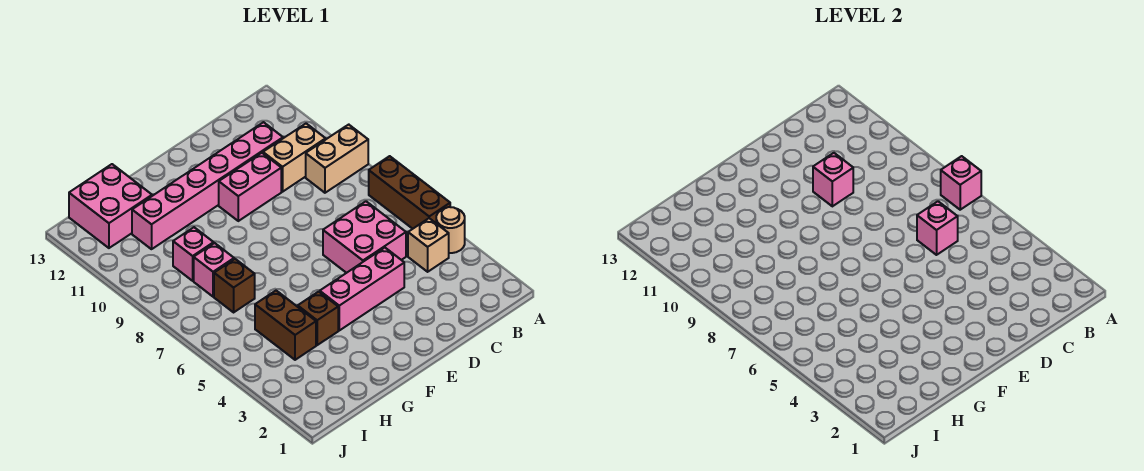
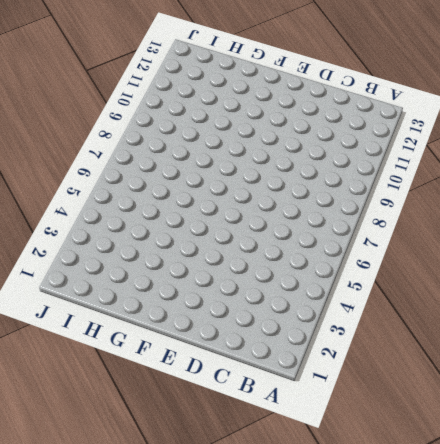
none -> tan round brick A4 level 1
none -> brown brick A5:A7 level 1
none -> tan brick A9:B9 level 1

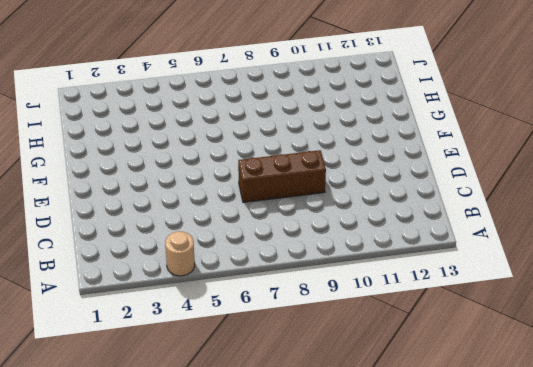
brown brick D7:D9 level 1 -> brown brick A5:A7 level 1
none -> tan brick A9:B9 level 1
none -> tan brick B4 level 1
none -> tan brick B10:C10 level 1

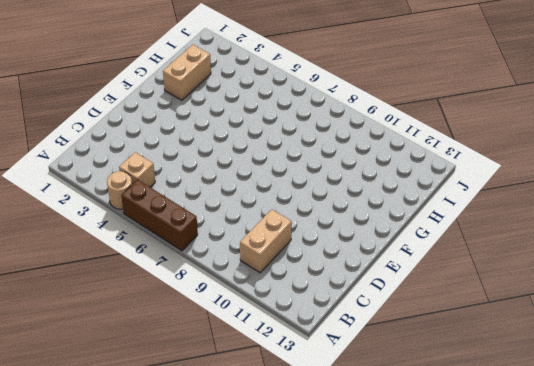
tan brick G2:H2 level 1 -> tan brick A9:B9 level 1
none -> pink brick C5:D6 level 1
none -> pink brick C11:H11 level 1
none -> pink brick D4:F4 level 1

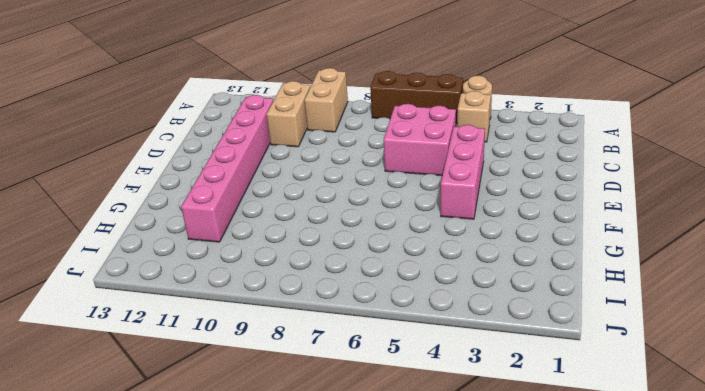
none -> pink brick D10:E10 level 1
none -> brown brick G4 level 1
none -> brown brick H4:H5 level 1

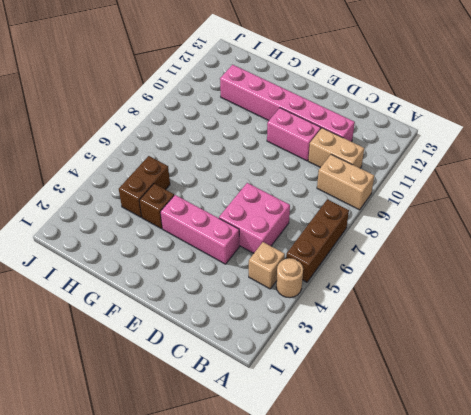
none -> brown brick H7 level 1
none -> pink brick H8 level 1
none -> pink brick H9 level 1

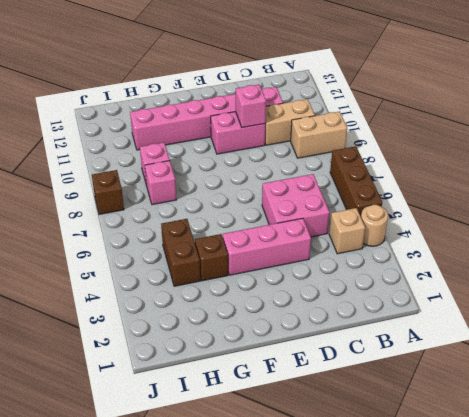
brown brick J8 level 1 -> brown brick H7 level 1
none -> pink brick H12:I13 level 1
none -> pink brick A7 level 2
none -> pink brick C6 level 2

